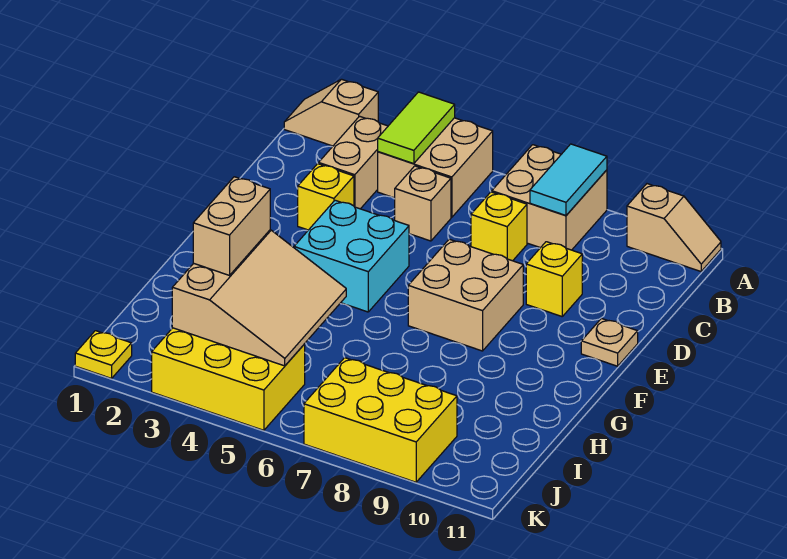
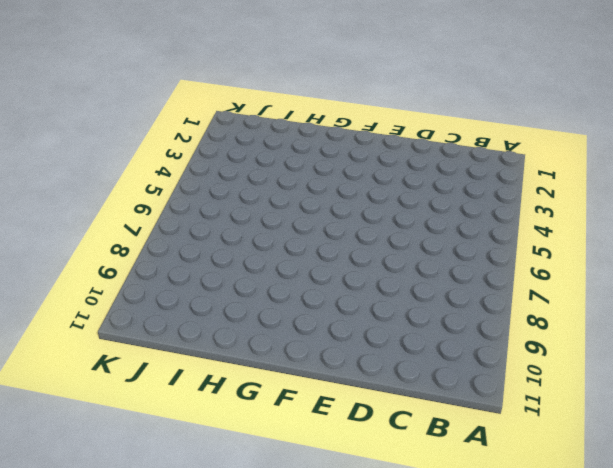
none -> tan slope A1:A2 level 1 top 2
none -> tan brick A4:B5 level 1
none -> tan brick A7:B8 level 1

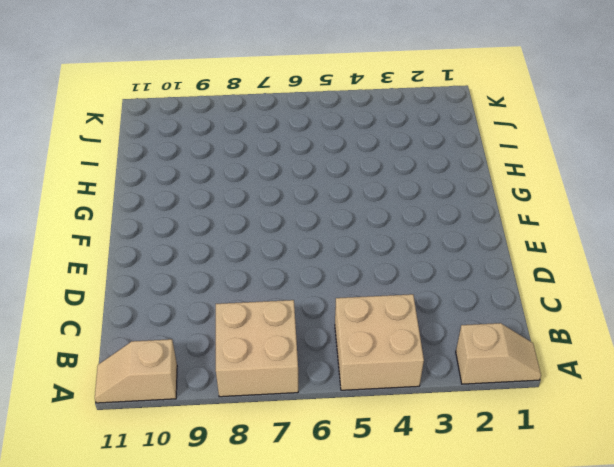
none -> tan brick B3:C3 level 1
none -> tan brick C5 level 1
none -> yellow brick C7 level 1

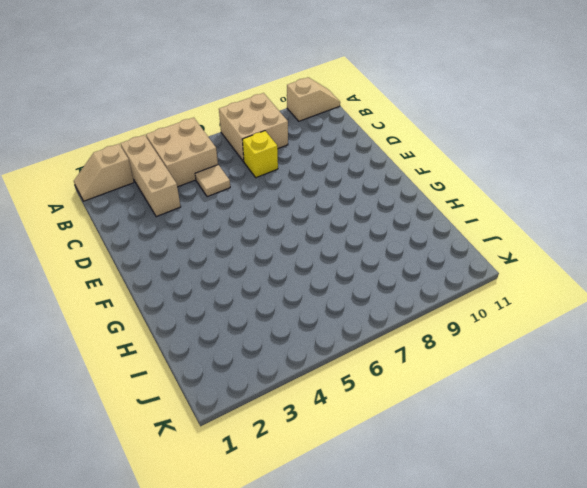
tan brick A3:C3 level 1 -> tan brick B3:C3 level 1
tan tile C5 level 1 -> tan brick C5 level 1
none -> yellow brick D3 level 1
none -> yellow brick D9 level 1
none -> cyan brick E4:F5 level 1

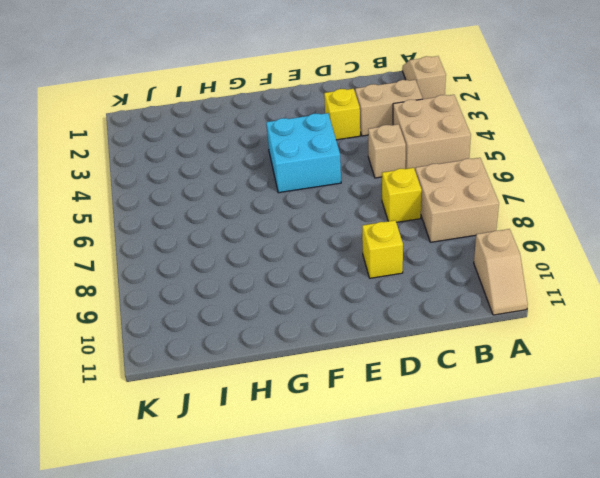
none -> tan brick E7:F8 level 1
none -> tan plate E11 level 1
none -> yellow brick J3:K5 level 1

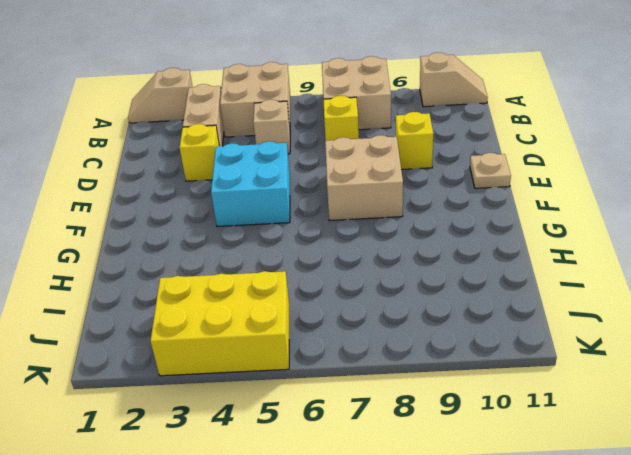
none -> yellow brick J7:K9 level 1
none -> yellow plate K1 level 1
none -> lime tile A4:B4 level 2

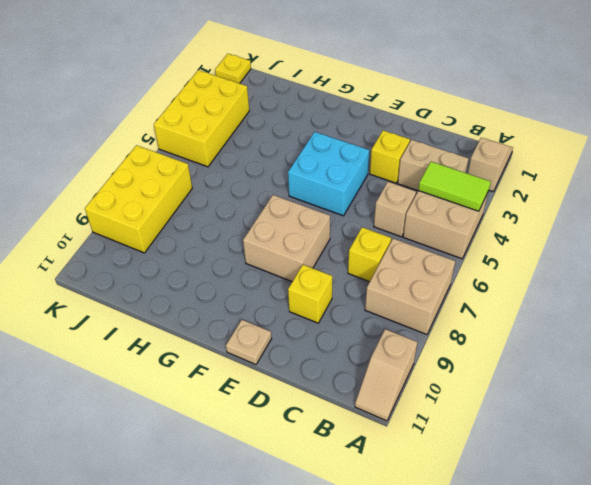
none -> cyan tile A8:B8 level 2
none -> tan slope H3:J5 level 2 top 3
none -> tan brick H3:I3 level 3

